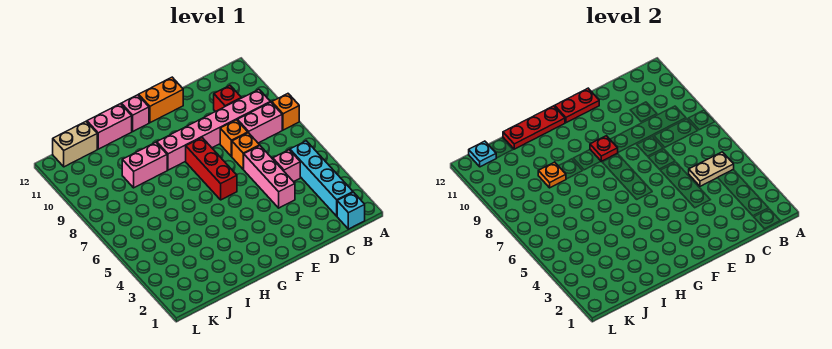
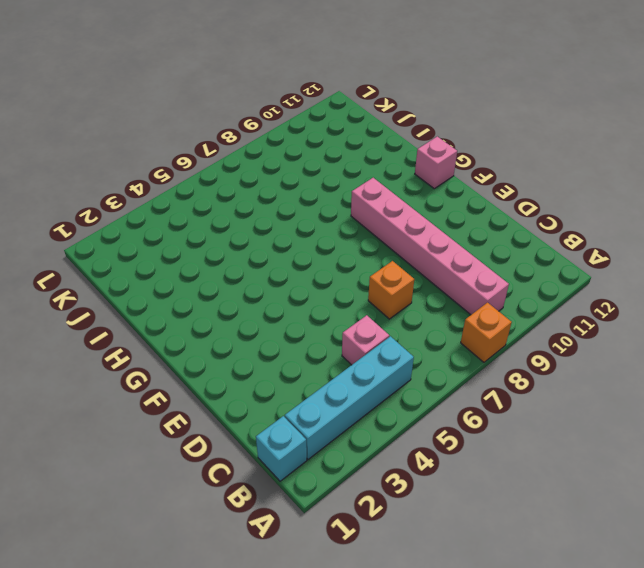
none -> pink brick B8:C8 level 1
none -> red brick C10 level 1
none -> pink brick D4:D6 level 1

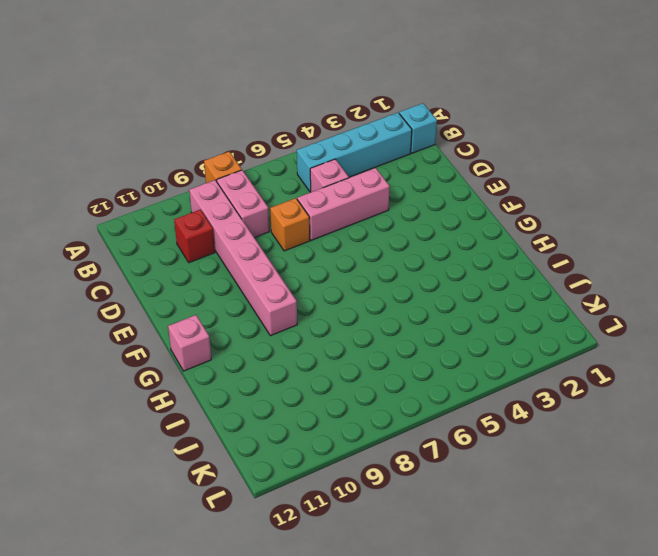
none -> orange brick D8 level 1
none -> orange brick E12:F12 level 1
none -> red brick F6:F8 level 1

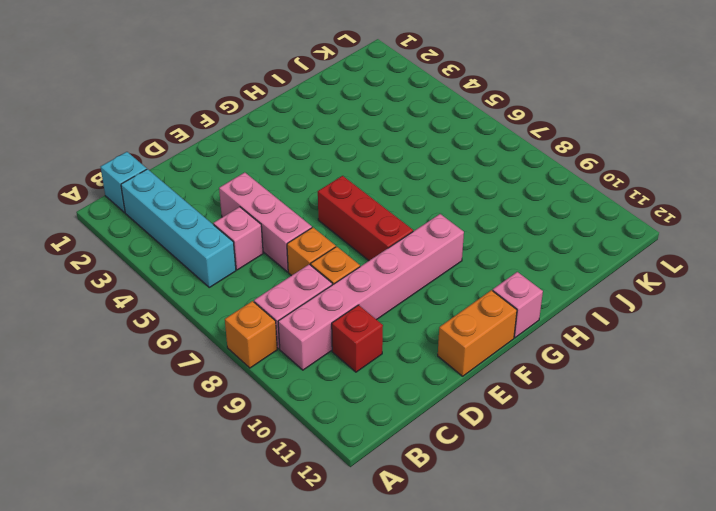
none -> pink brick H9:I9 level 1
none -> pink brick H12:I12 level 1
none -> tan brick J12:K12 level 1

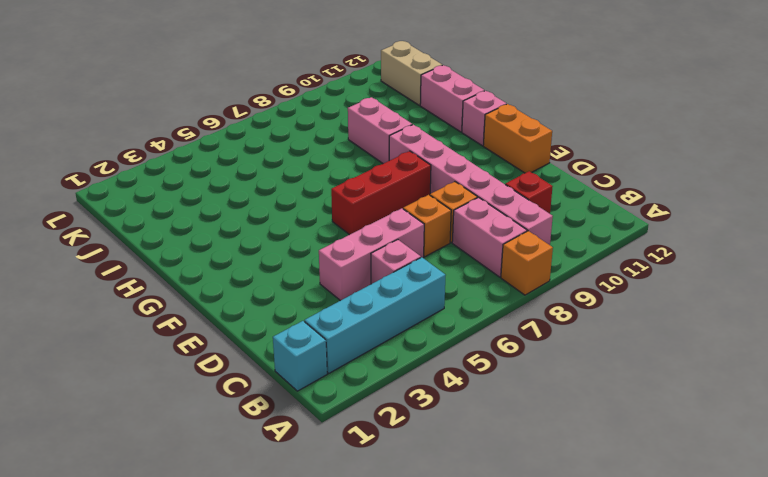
none -> tan plate B5:C5 level 2
none -> red plate E12:F12 level 2
none -> red plate F9 level 2

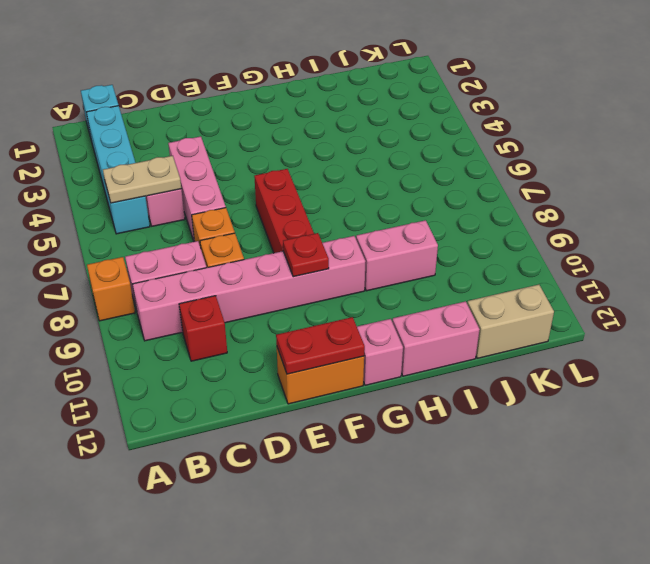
none -> red plate G12:I12 level 2
none -> orange plate I9 level 2
none -> cyan plate K12 level 2

